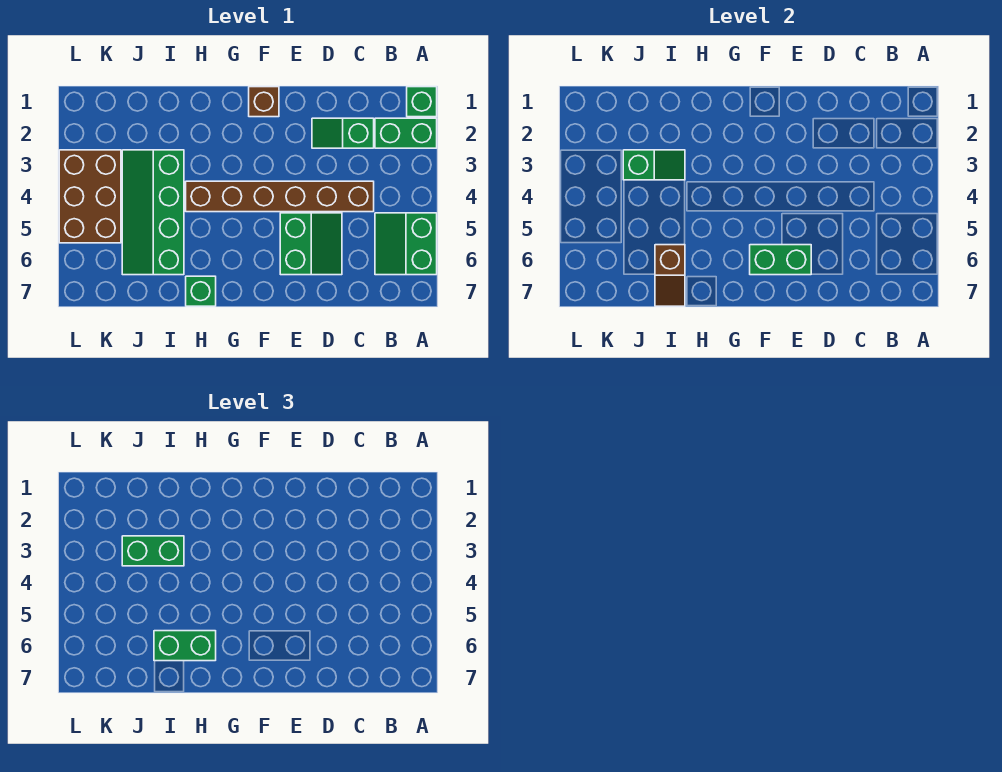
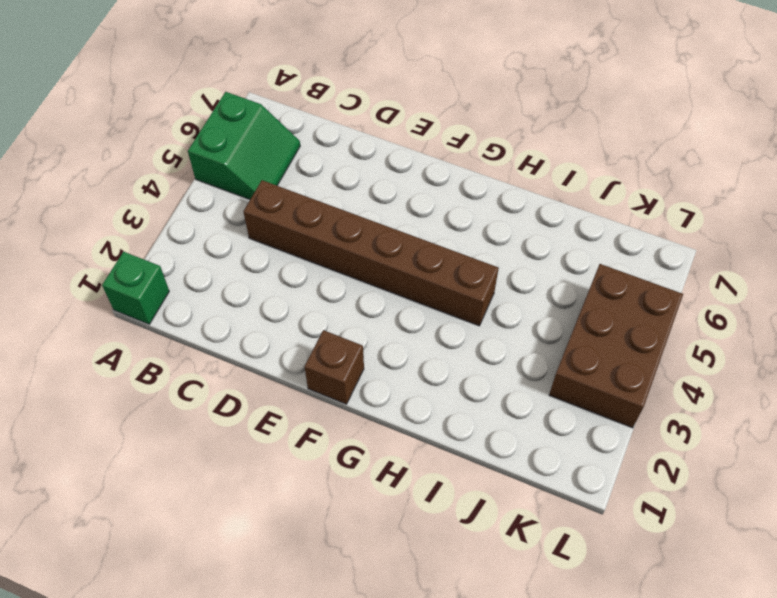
none -> green brick A2:B2 level 1
none -> green slope C2:D2 level 1 top C
none -> green slope D5:E6 level 1 top E

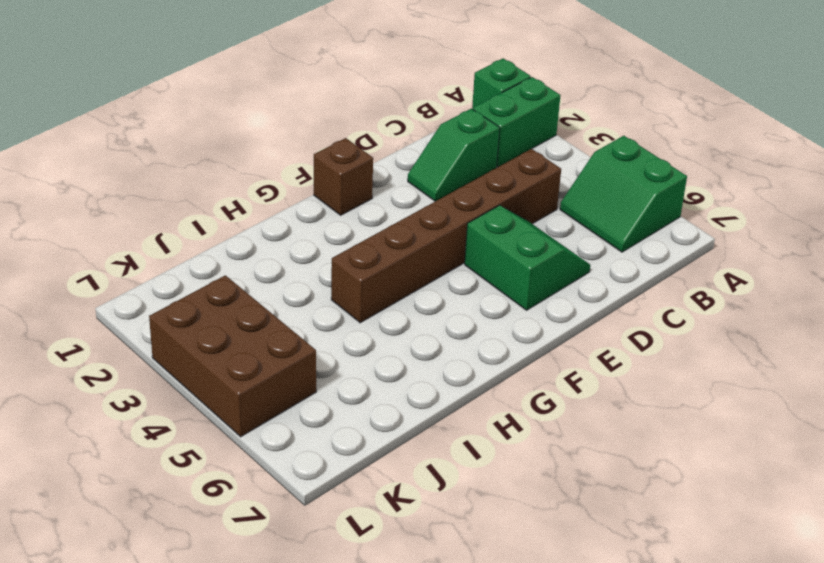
none -> green brick H7 level 1
none -> green slope I3:J6 level 1 top I
none -> green brick E6:F6 level 2

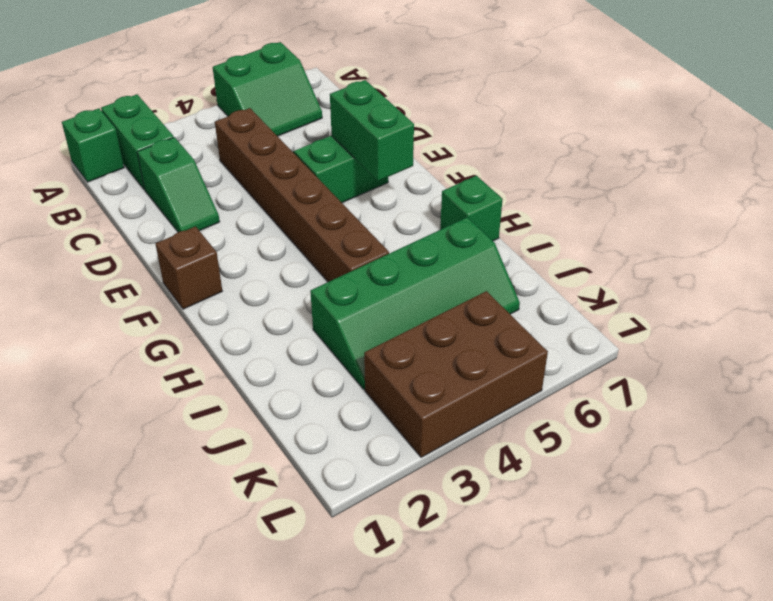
none -> green slope I3:J3 level 2 top J
none -> brown slope I6:I7 level 2 top 6
none -> green brick H6:I6 level 3

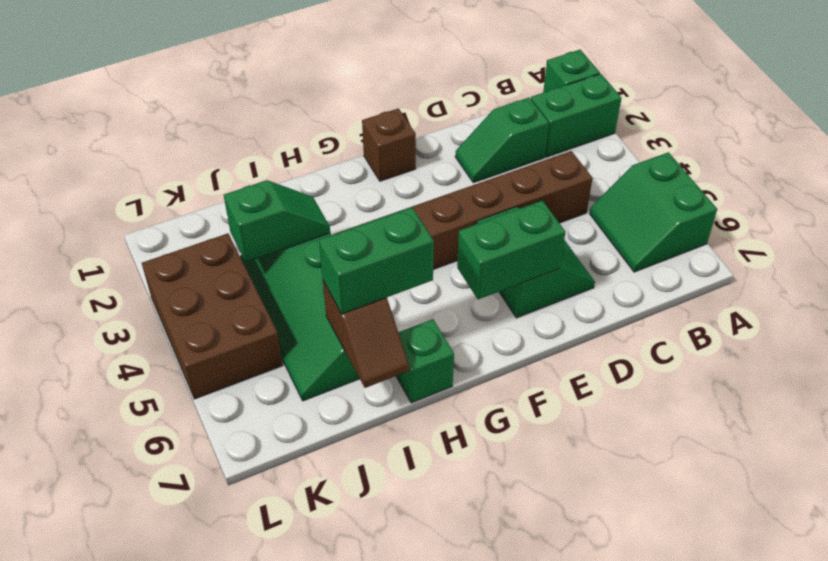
none -> green brick I3:J3 level 3

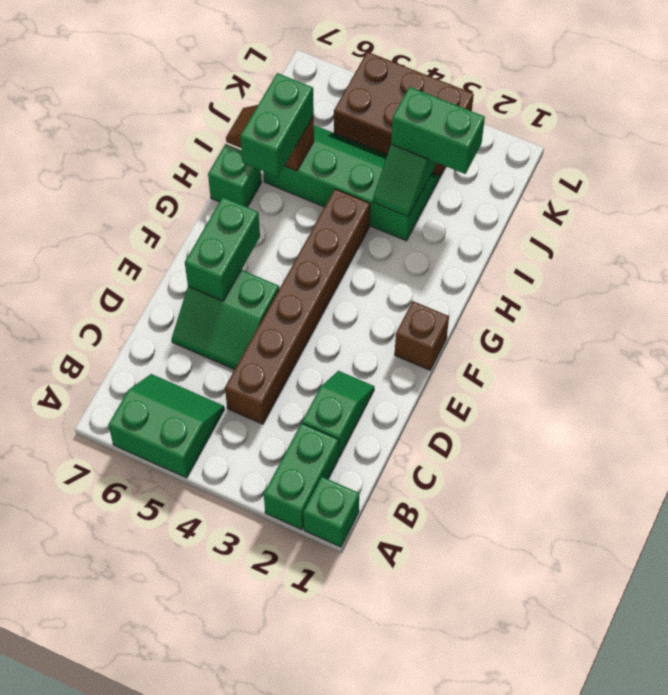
green brick J2:J3 level 3 -> green brick I3:J3 level 3

